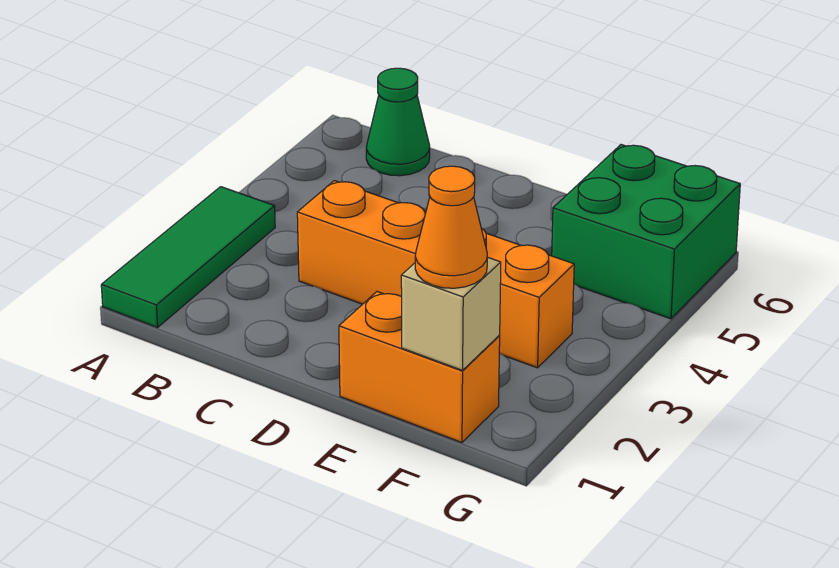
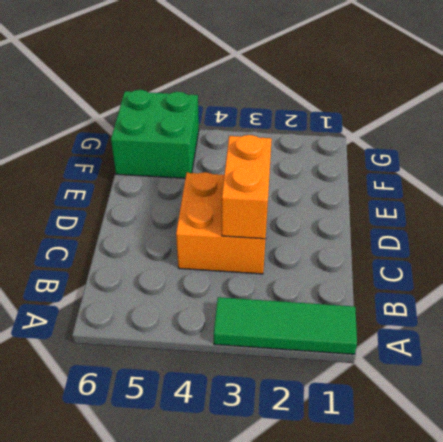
orange brick C3:D4 level 1 -> orange brick C3:F3 level 1
orange brick C3:D3 level 2 -> orange brick E1:F1 level 1
none -> green cone B6 level 1
none -> tan brick F1 level 2

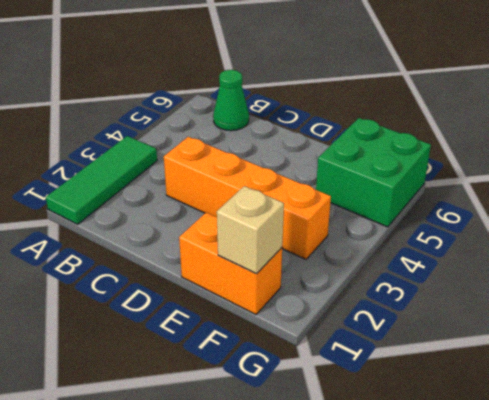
none -> orange cone F1 level 3

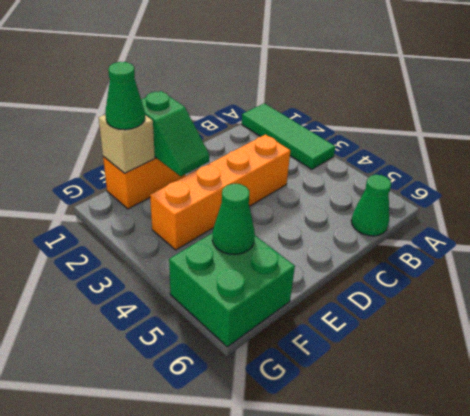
green slope E1:E2 level 2 top 1 -> none
green cone F1 level 3 -> orange cone F1 level 3
green cone F5 level 2 -> none

